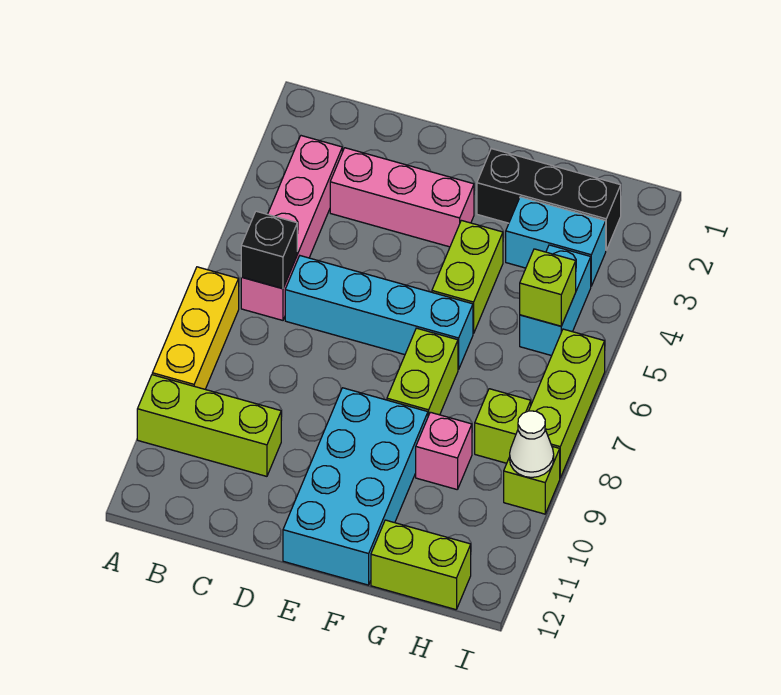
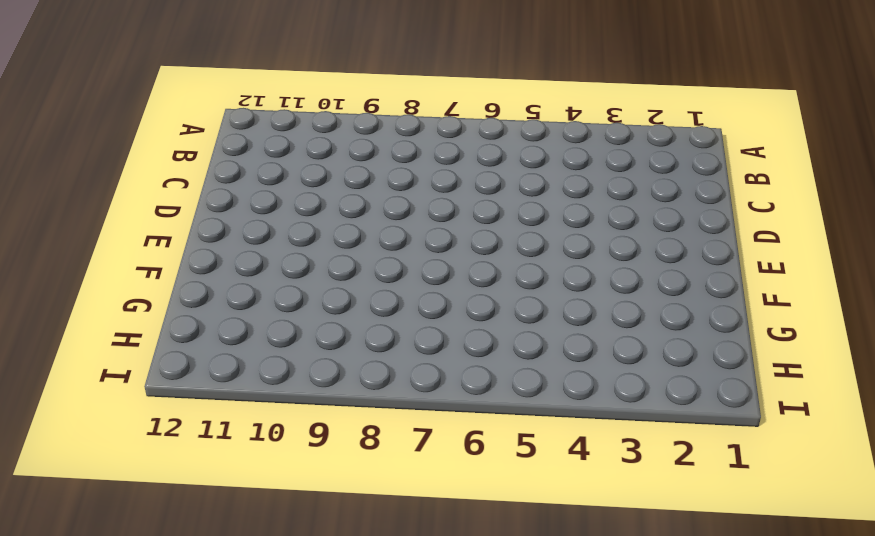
none -> yellow brick A7:A9 level 1
none -> lime brick A10:C10 level 1
none -> pink brick B3:B6 level 1

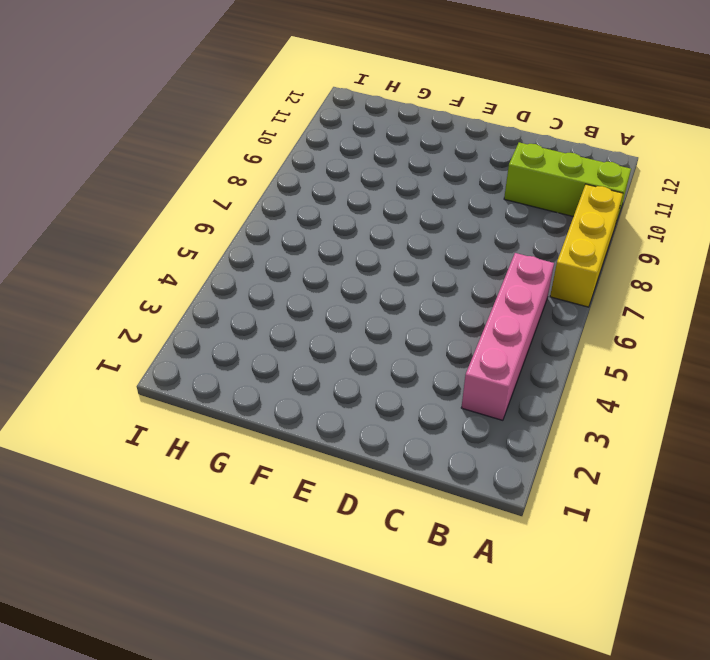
none -> pink brick C3:E3 level 1
none -> cyan brick C6:F6 level 1
none -> cyan brick E9:F12 level 1

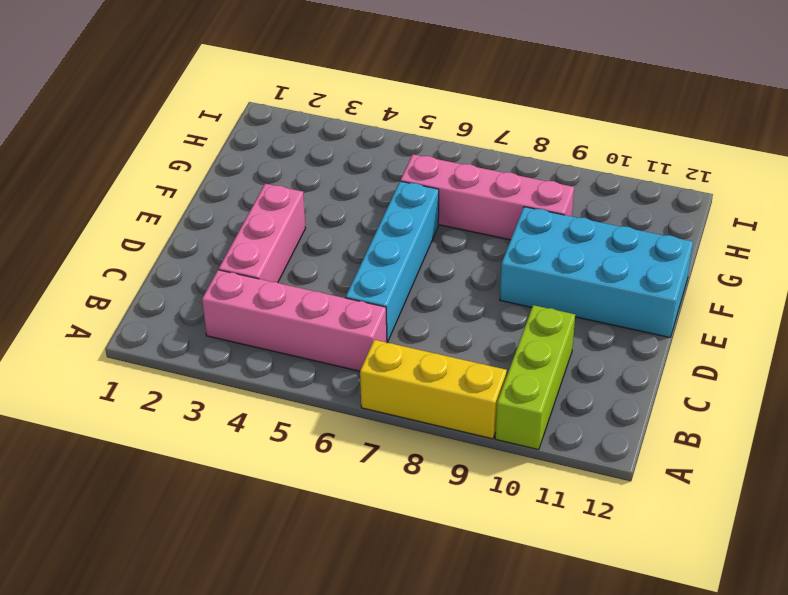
pink brick G6:G9 level 1 -> pink brick G9 level 1
none -> black brick F2:H2 level 1
none -> lime brick F4:F5 level 1
none -> lime brick F7:F8 level 1

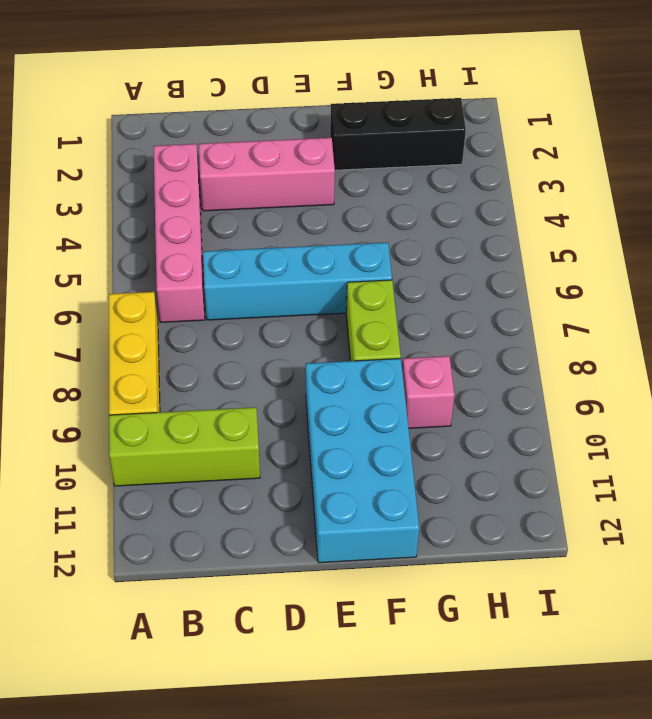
none -> lime brick F4:F5 level 1
none -> cyan brick G3:H3 level 1
none -> lime brick G12:H12 level 1

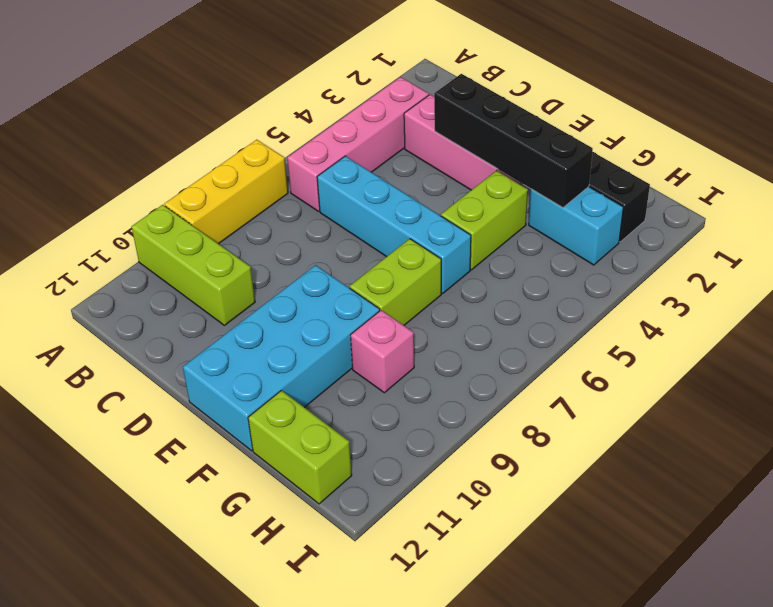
black brick D3:G3 level 2 -> none
none -> cyan brick H4:H5 level 1
none -> lime brick H8 level 1
none -> lime brick I6:I8 level 1

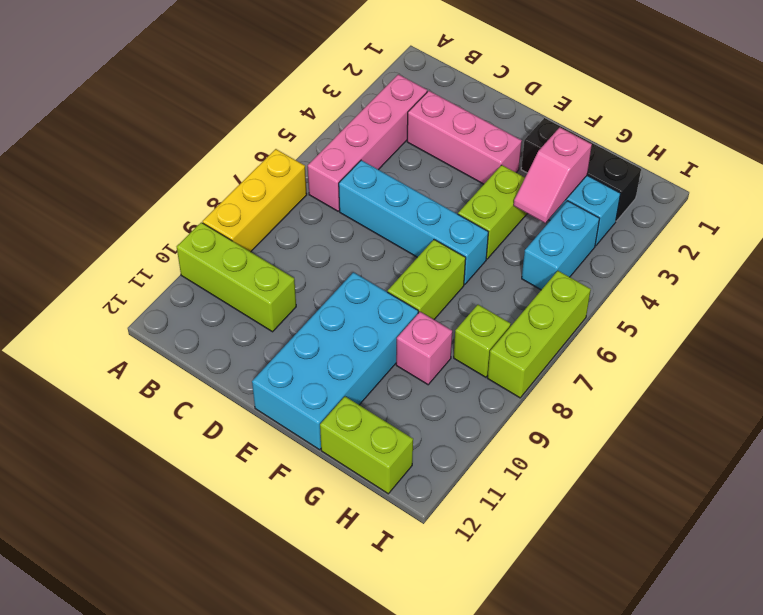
pink slope G3:G4 level 2 top 3 -> none
none -> lime brick I9 level 1
none -> black brick B6 level 2
none -> lime brick H5 level 2

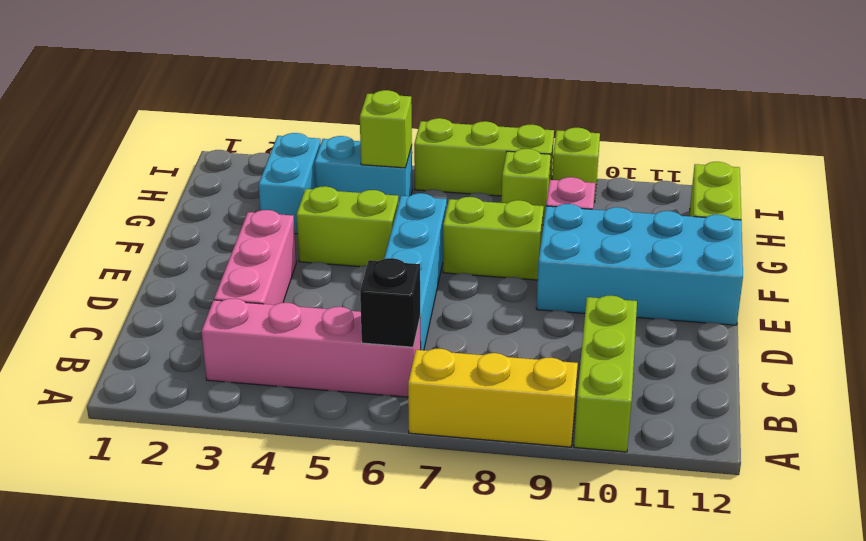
none -> black brick F2:H2 level 1
none -> white cone I9 level 2

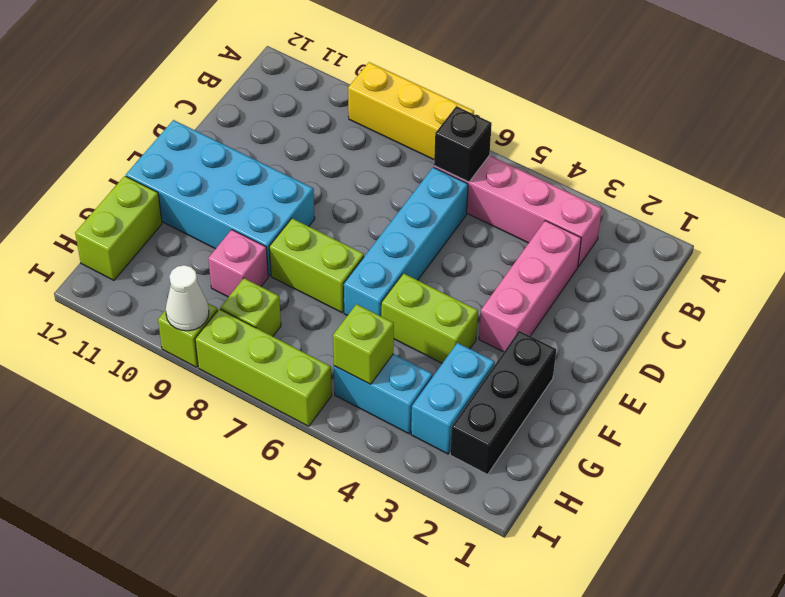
none -> lime brick A10:C10 level 1

